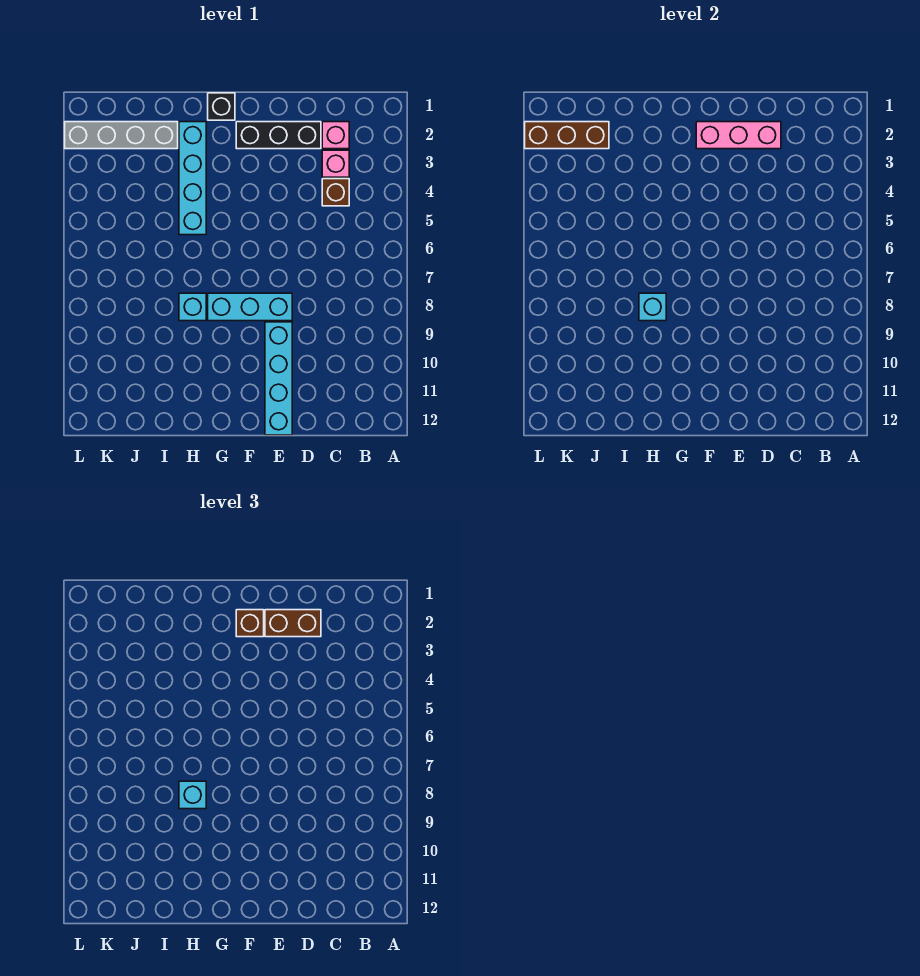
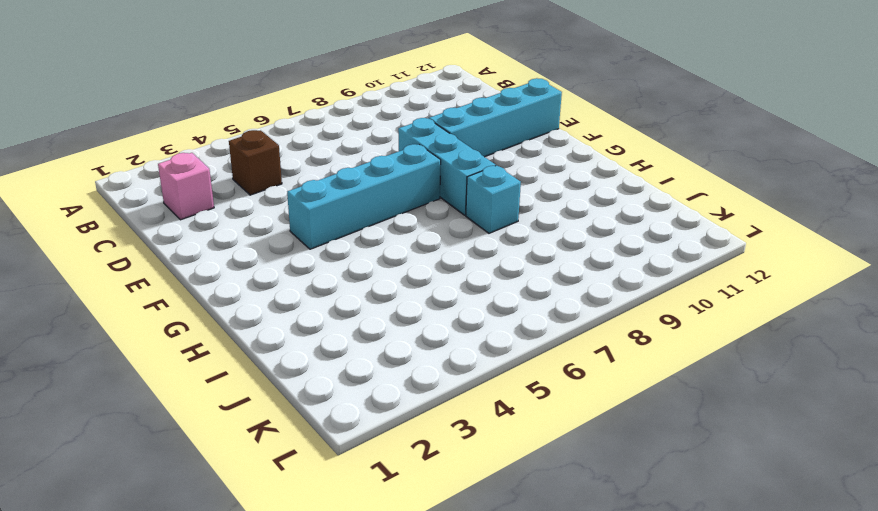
cyan brick F4:F7 level 1 -> cyan brick H2:H5 level 1
none -> pink brick C3 level 1
none -> black brick D2:F2 level 1
none -> black brick G1 level 1

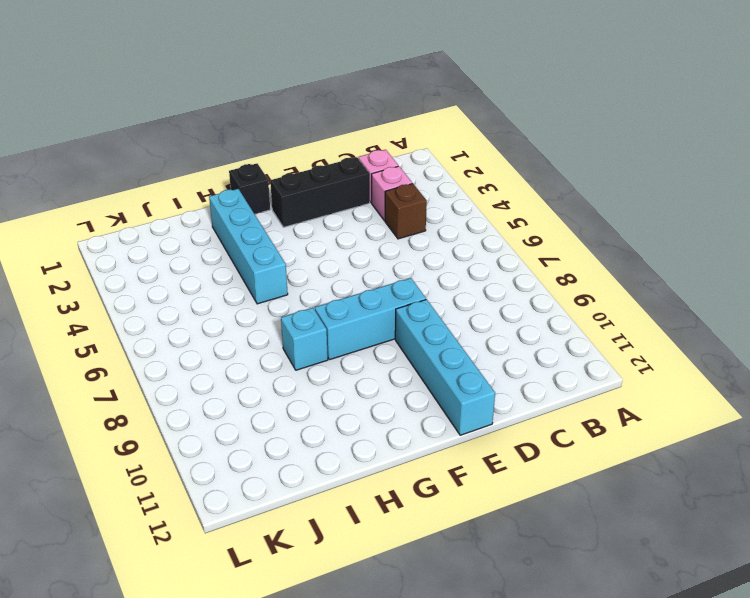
none -> grey brick I2:L2 level 1
none -> pink brick D2:F2 level 2
none -> cyan brick H8 level 2

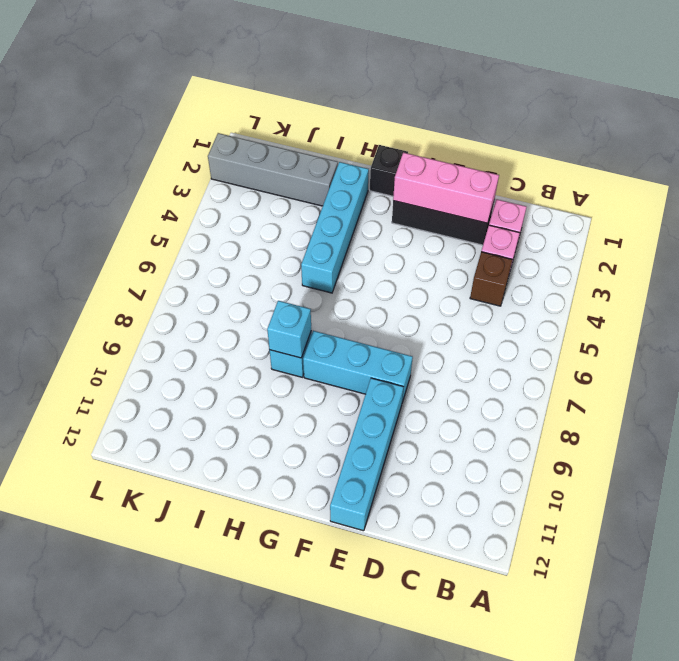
none -> brown brick J2:L2 level 2
none -> brown brick D2:E2 level 3
none -> brown brick F2 level 3

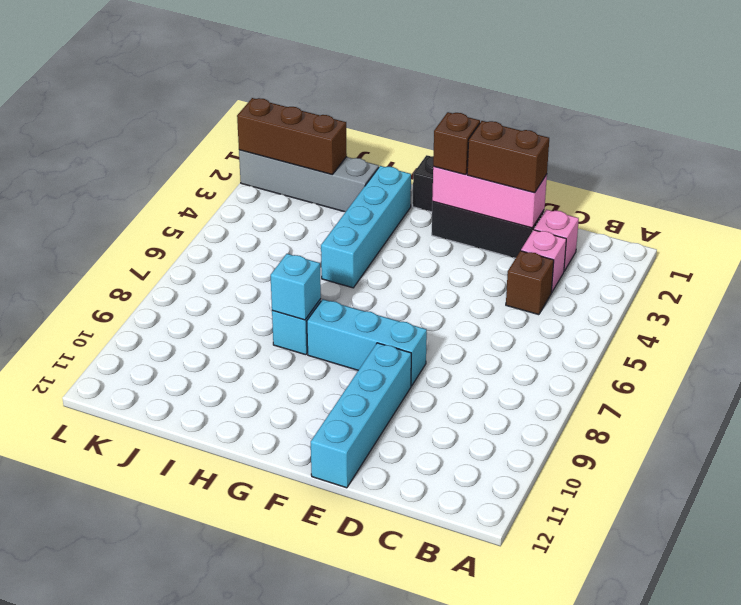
none -> cyan brick H8 level 3

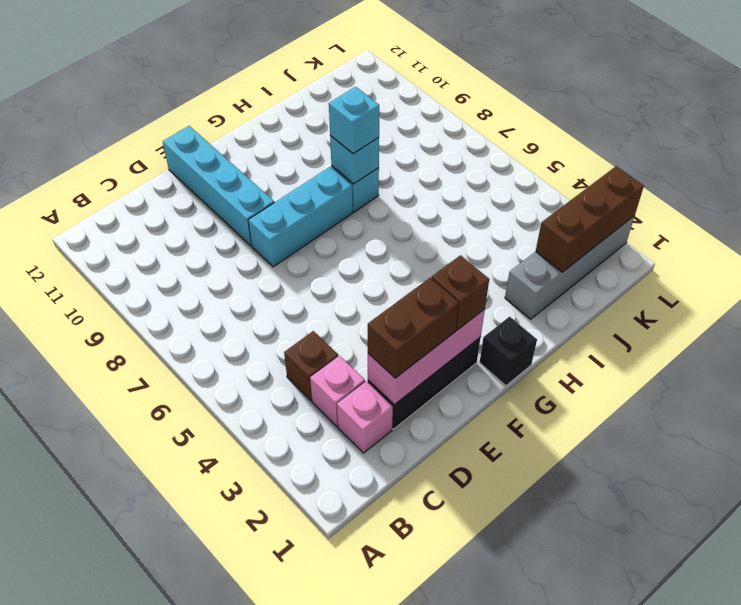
none -> cyan brick H2:H5 level 1

